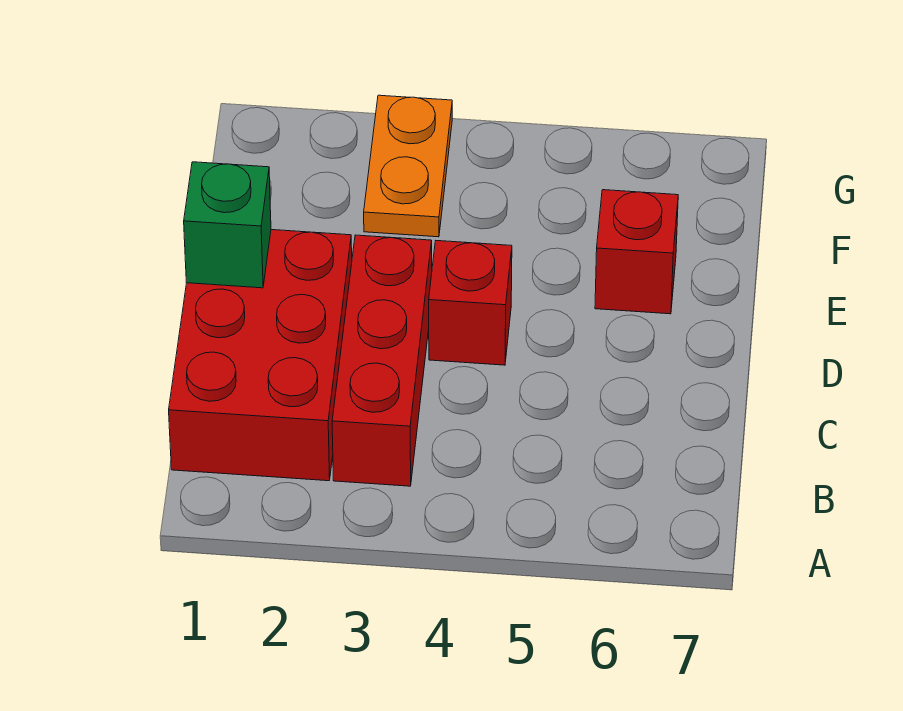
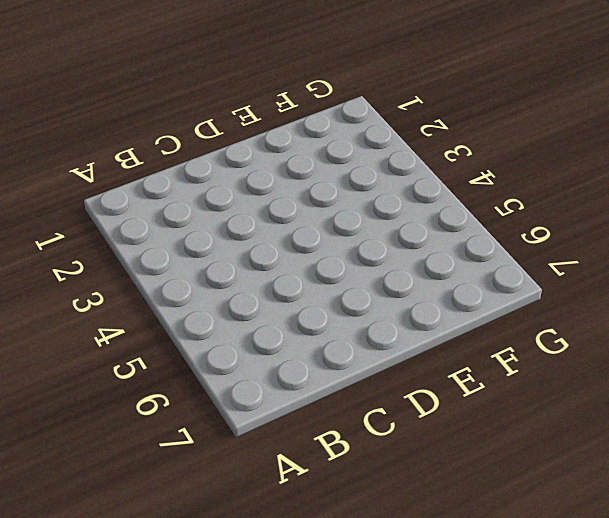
none -> red brick B1:D2 level 1
none -> red brick B3:D3 level 1

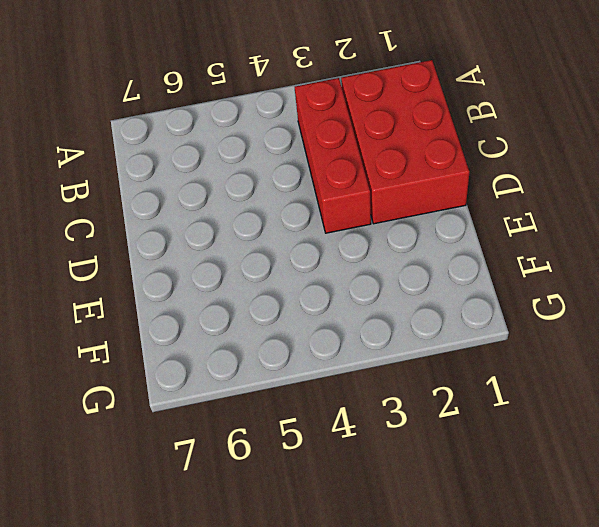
none -> red brick D4 level 1
none -> red brick E6 level 1

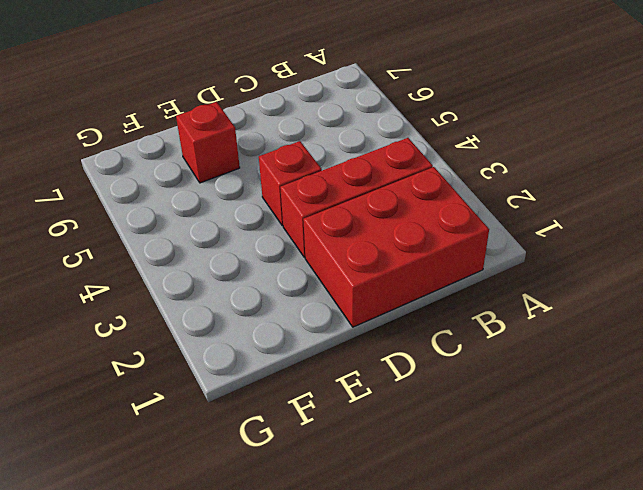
none -> orange plate F3:G3 level 1
none -> green brick D1 level 2

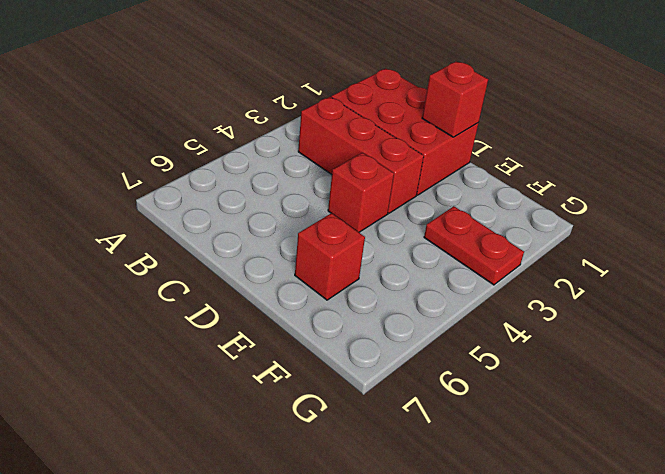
red brick D1 level 2 -> green brick D1 level 2
red plate F3:G3 level 1 -> orange plate F3:G3 level 1

